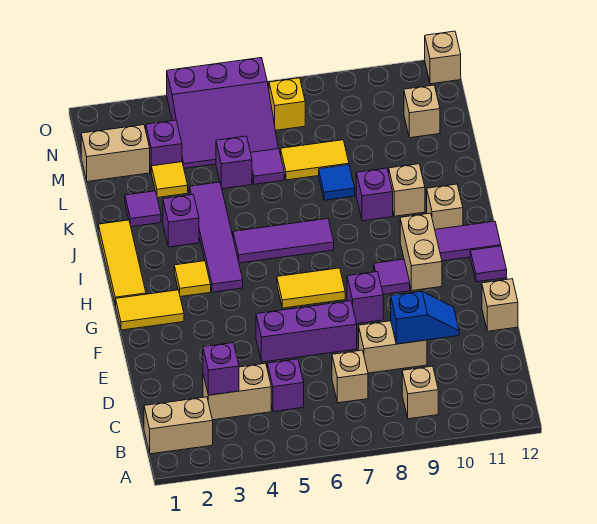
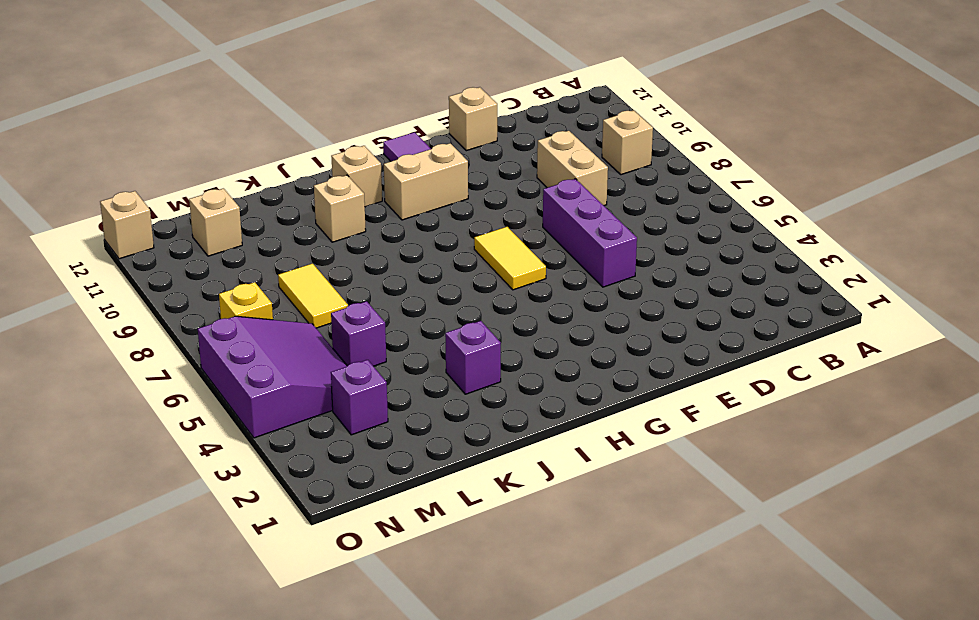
none -> tan brick B1:B2 level 1
none -> tan brick C3:C4 level 1
none -> purple brick C5 level 1
none -> tan brick C7 level 1

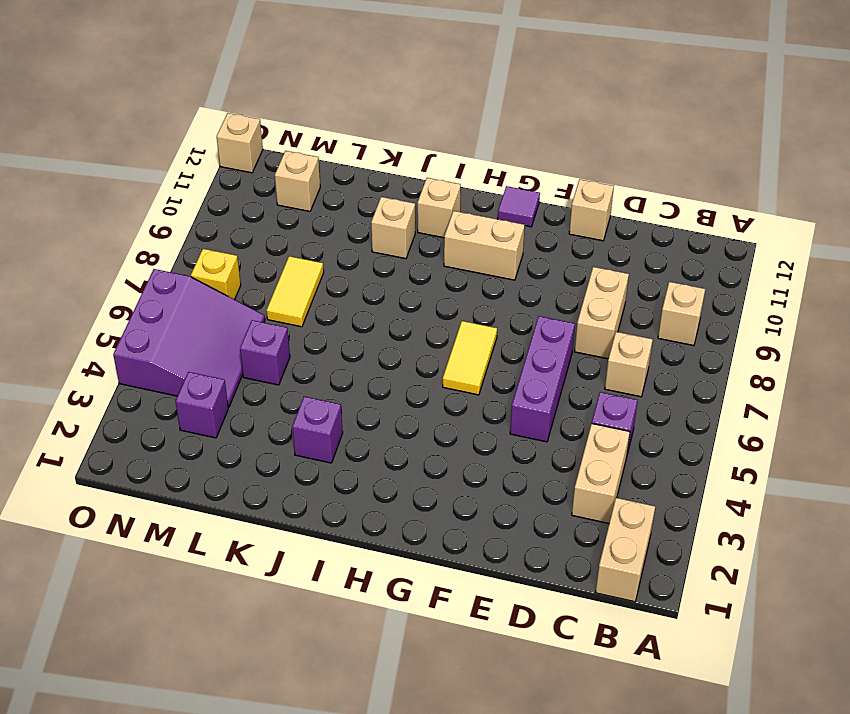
none -> purple brick F8 level 1
none -> yellow tile G1:G2 level 1
none -> purple tile G9 level 1
none -> yellow tile H1:J1 level 1

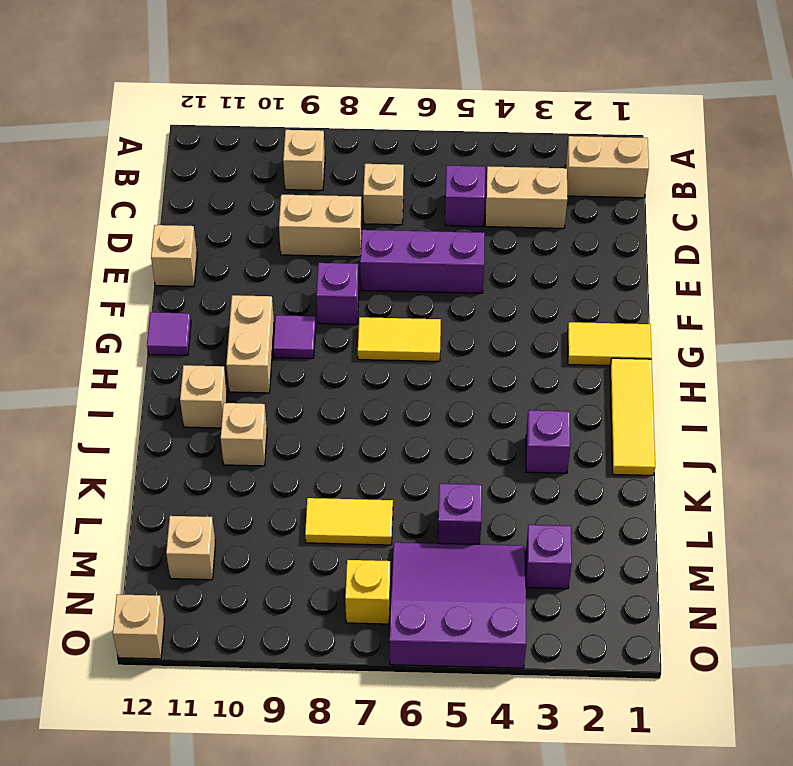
none -> yellow tile H3 level 1
none -> purple tile H4:K4 level 1
none -> purple tile H11:H12 level 1
none -> purple tile I5:I7 level 1

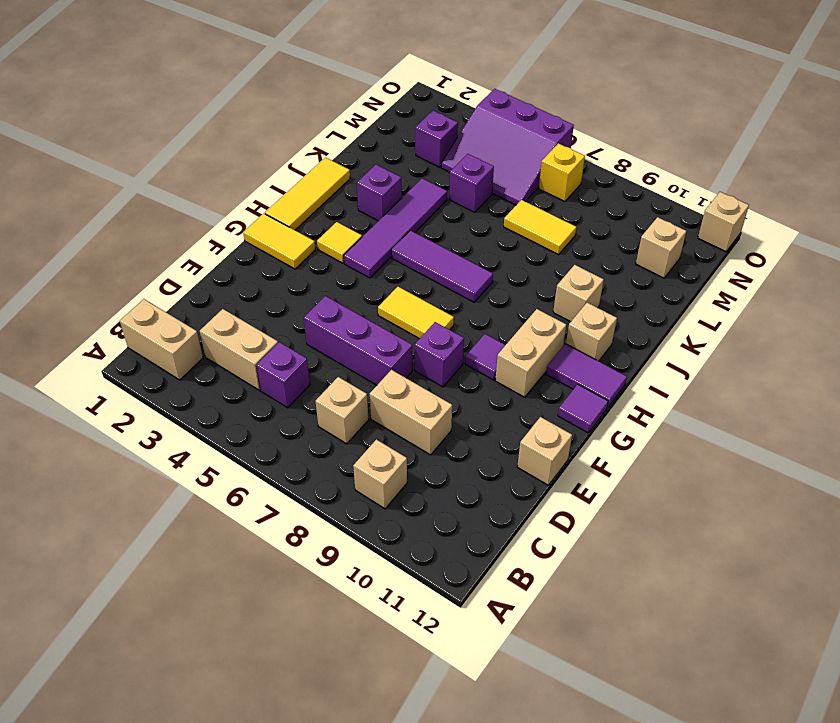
none -> purple brick J9 level 1
none -> purple tile K2 level 1
none -> blue tile K8 level 1
none -> yellow tile L3 level 1

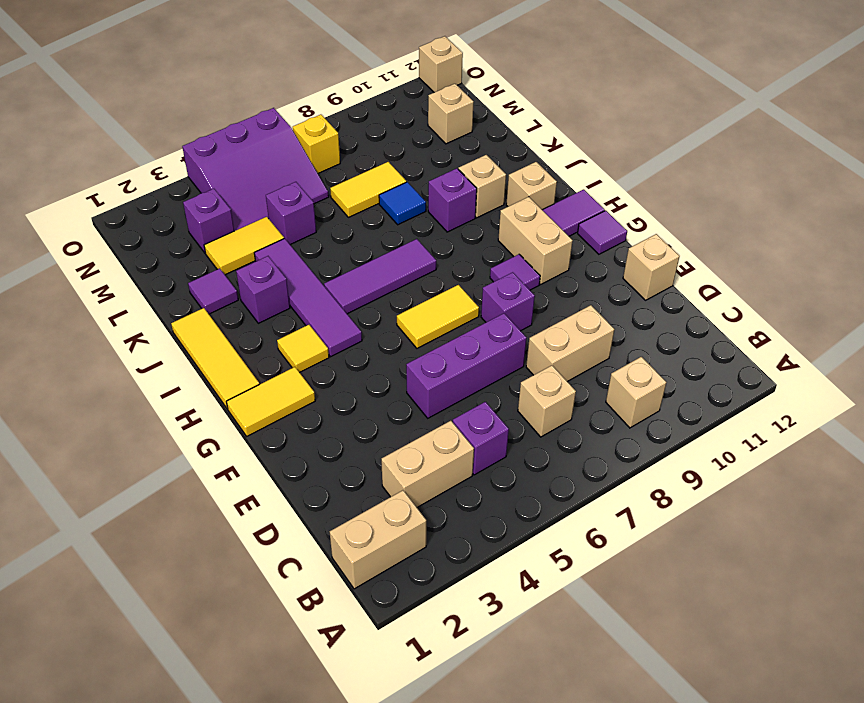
yellow tile L3:L4 level 1 -> yellow tile L3 level 1
none -> purple tile L6 level 1
none -> tan brick M1:M2 level 1
none -> purple brick C3 level 2
none -> blue slope D9:D10 level 2 top 9

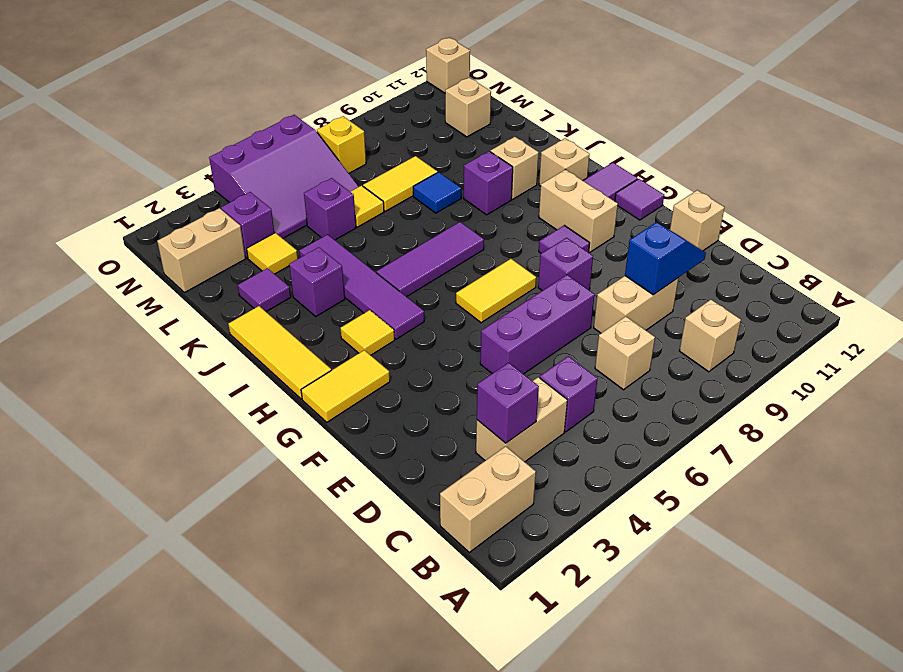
yellow tile L6 level 1 -> purple tile L6 level 1

